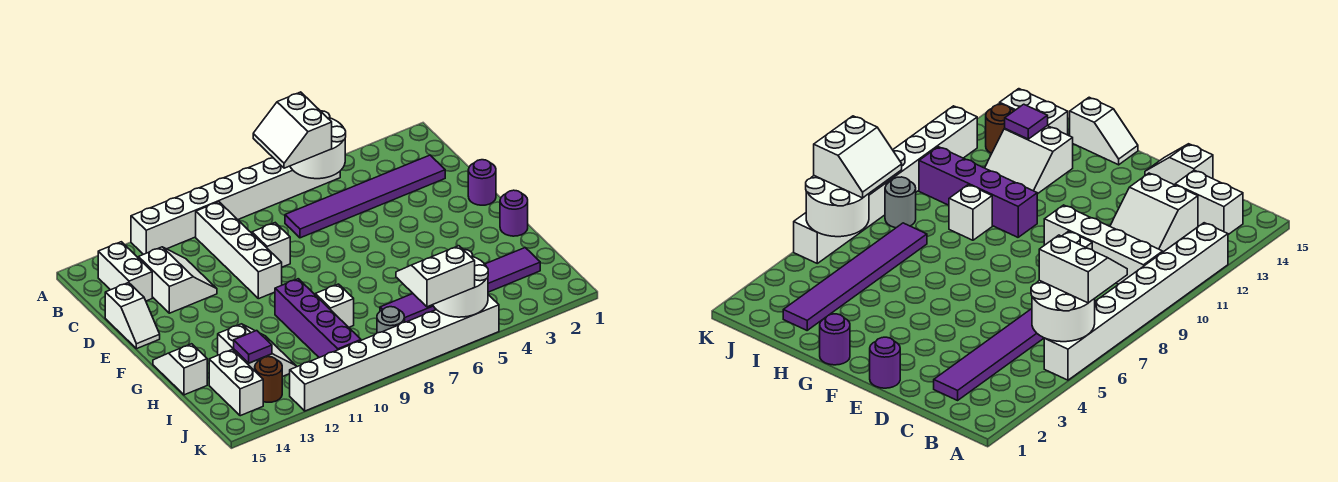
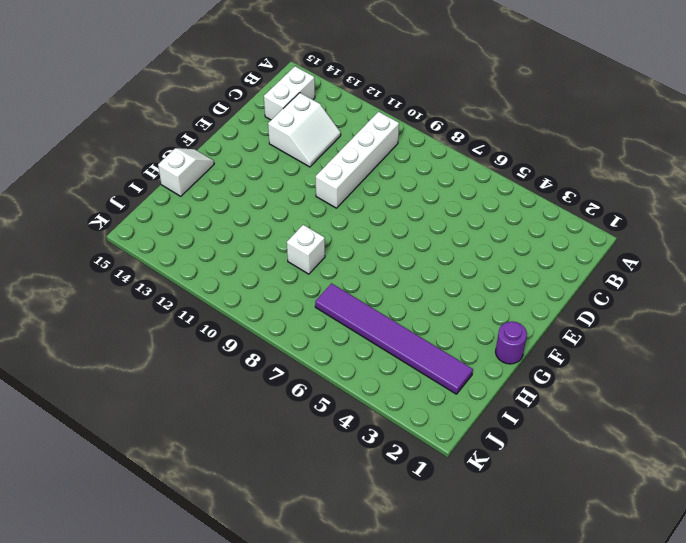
none -> white brick A5:A12 level 1
none -> purple tile C2:C7 level 1
none -> white brick D9 level 1

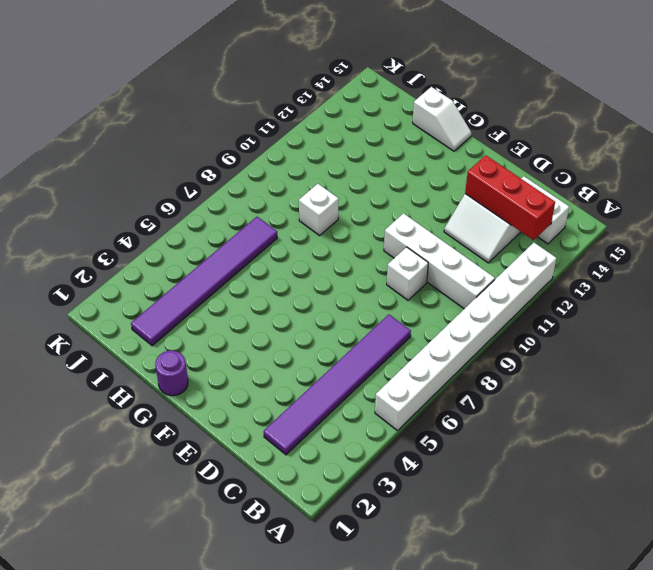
red brick B13:D13 level 2 -> none
none -> white slope D15:E15 level 1 top D
none -> purple round brick E1 level 1
none -> purple brick G10:J10 level 1

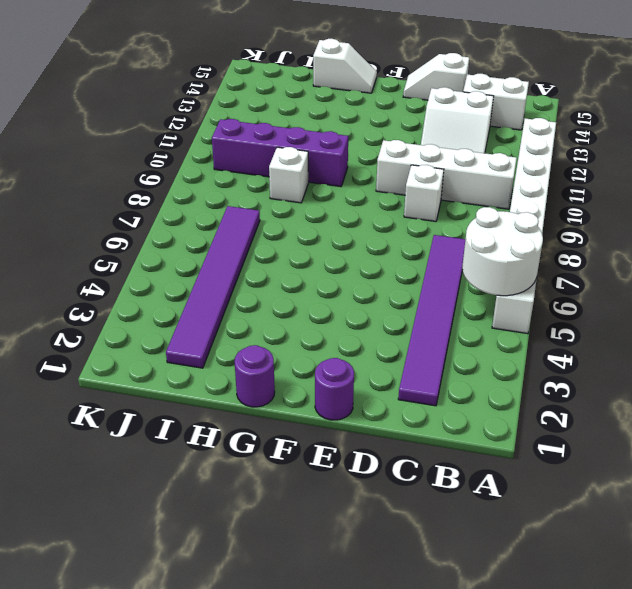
none -> white slope H12:I13 level 1 top 13
none -> white brick I14:J14 level 1
none -> grey round brick J8 level 1

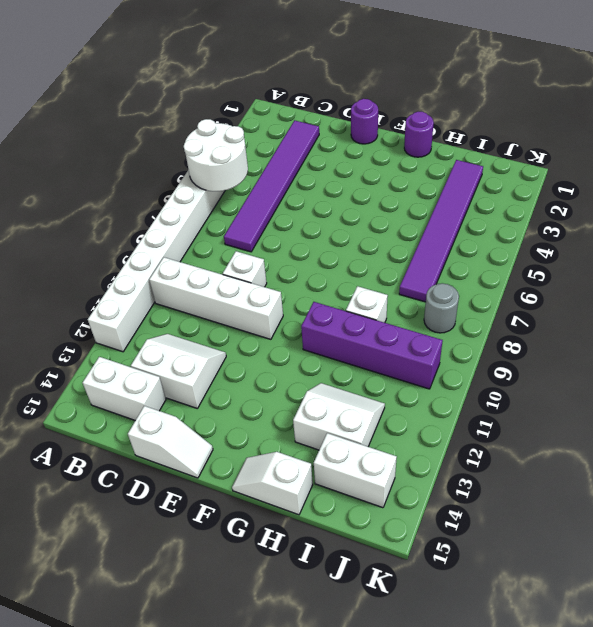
none -> brown round brick J13 level 1
none -> white brick K5:K12 level 1
none -> purple tile I13 level 2

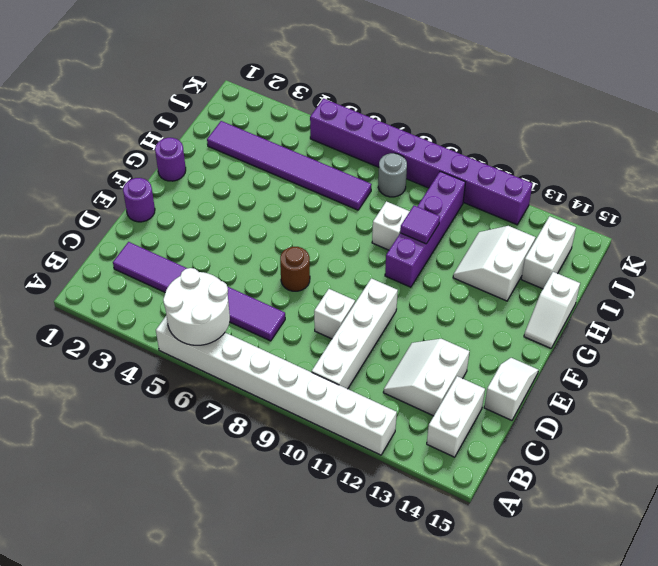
brown round brick E7 level 1 -> brown round brick J13 level 1
purple tile H10 level 2 -> purple tile I13 level 2
purple brick K5:K12 level 1 -> white brick K5:K12 level 1
none -> white round brick J5:K6 level 2
none -> white slope A6:B7 level 3 top 6
none -> white slope J6:K7 level 3 top K

